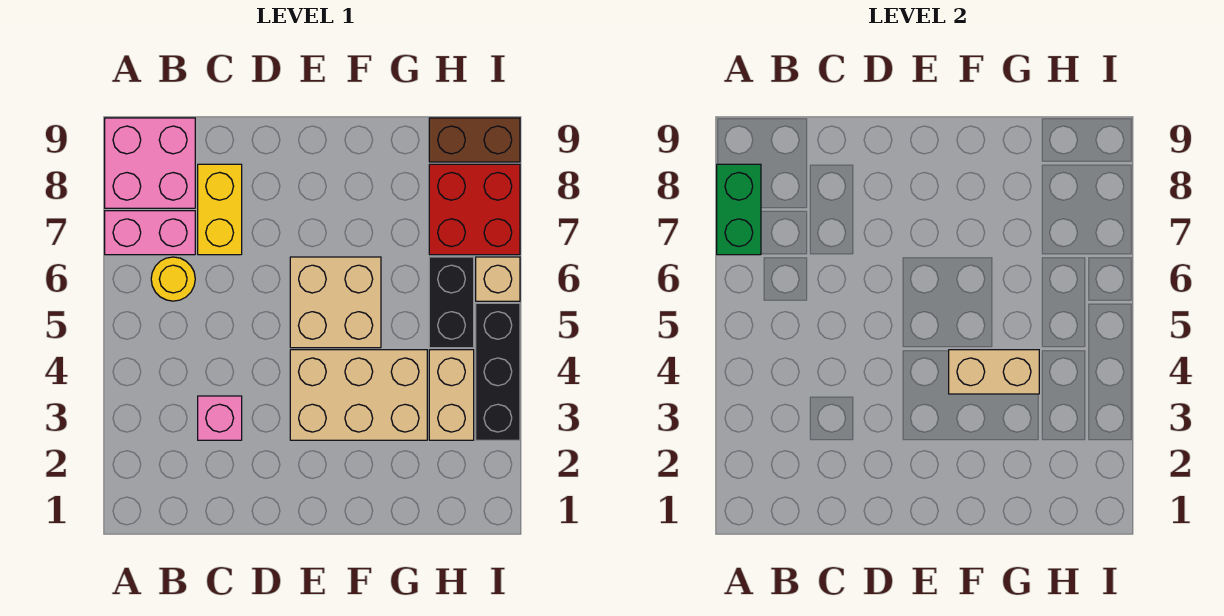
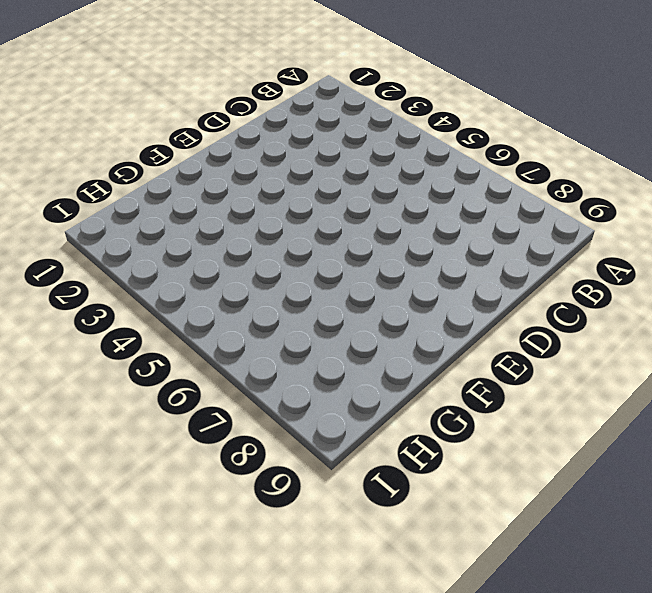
none -> pink brick A7:B7 level 1
none -> pink brick A8:B9 level 1
none -> yellow round brick B6 level 1

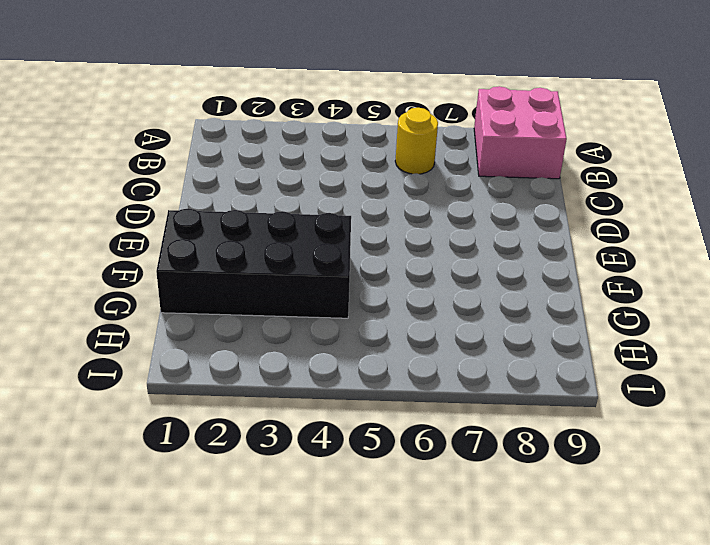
black brick F1:G4 level 1 -> tan brick E3:G4 level 1
none -> pink brick A7:B7 level 1
none -> pink brick C3 level 1
none -> yellow brick C7:C8 level 1

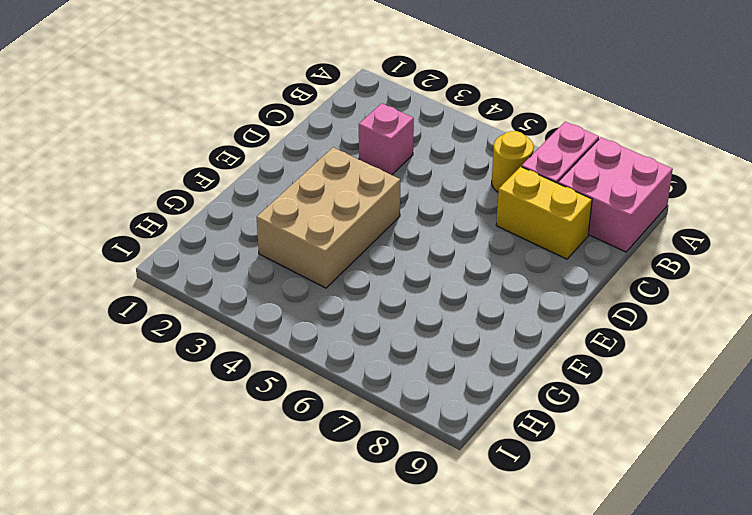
none -> tan brick E5:F6 level 1
none -> tan brick H3:H4 level 1
none -> black brick H5:H6 level 1

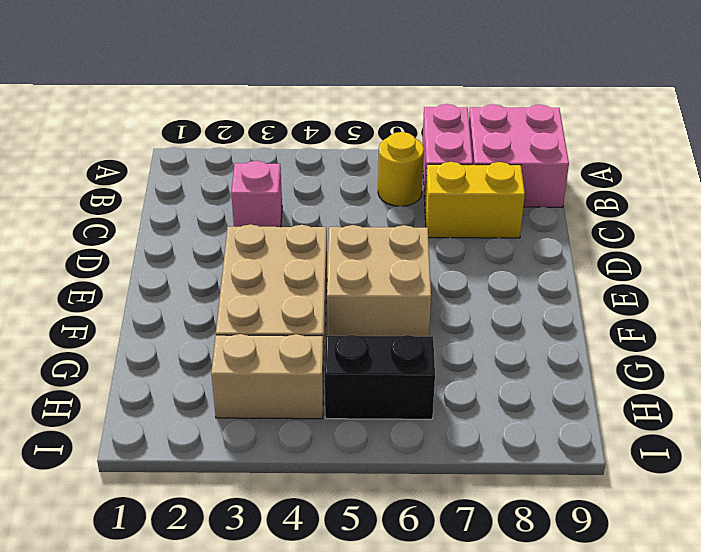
none -> red brick H7:I8 level 1
none -> brown brick H9:I9 level 1
none -> black brick I3:I5 level 1

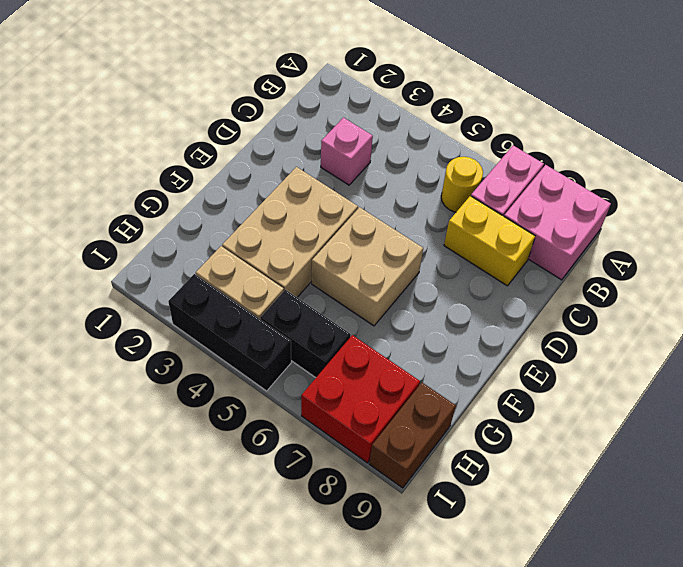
none -> tan brick I6 level 1
none -> green brick A7:A8 level 2
none -> tan brick F4:G4 level 2

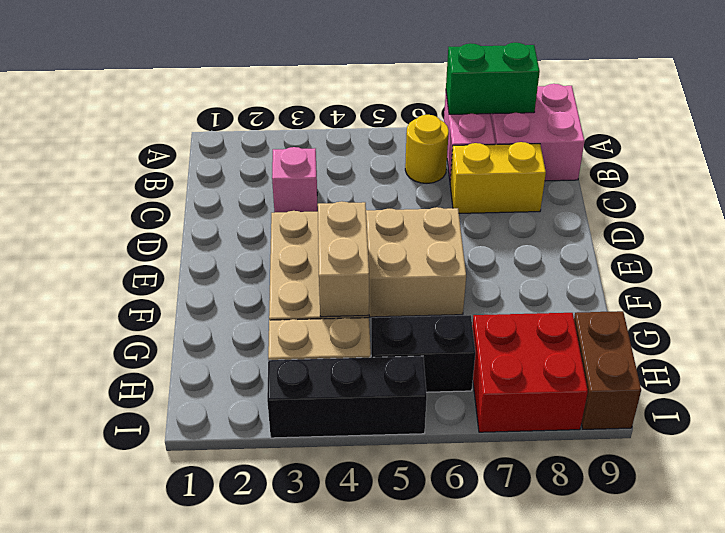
none -> tan brick I6 level 1

